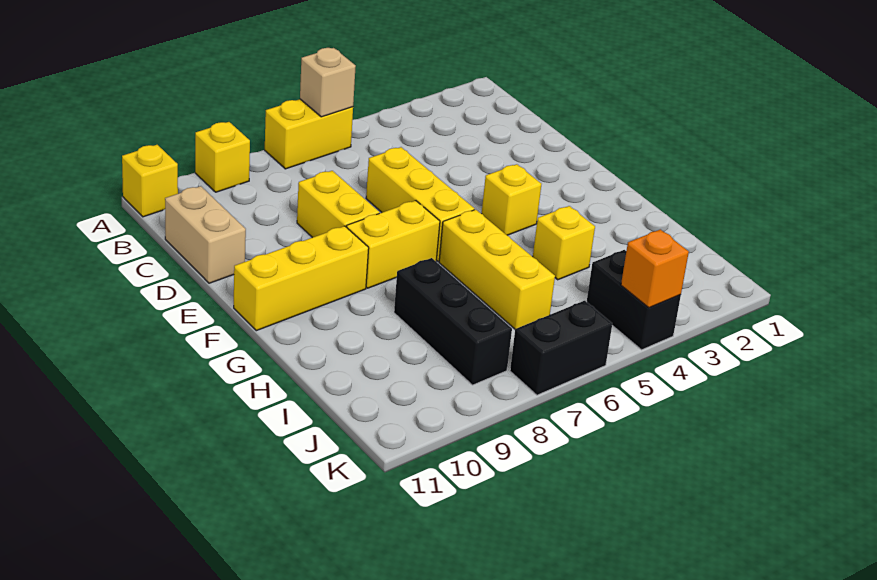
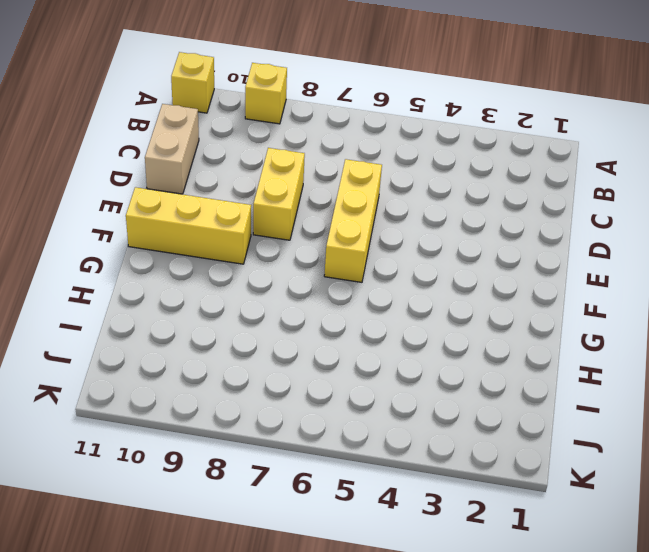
none -> yellow brick A6:A7 level 1
none -> yellow brick F4 level 1
none -> yellow brick F7:F8 level 1

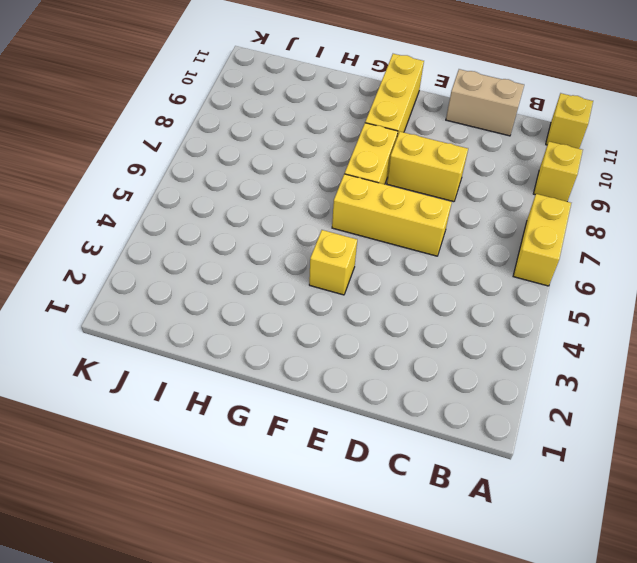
none -> yellow brick G6:I6 level 1
none -> yellow brick H4 level 1
none -> black brick H8:J8 level 1

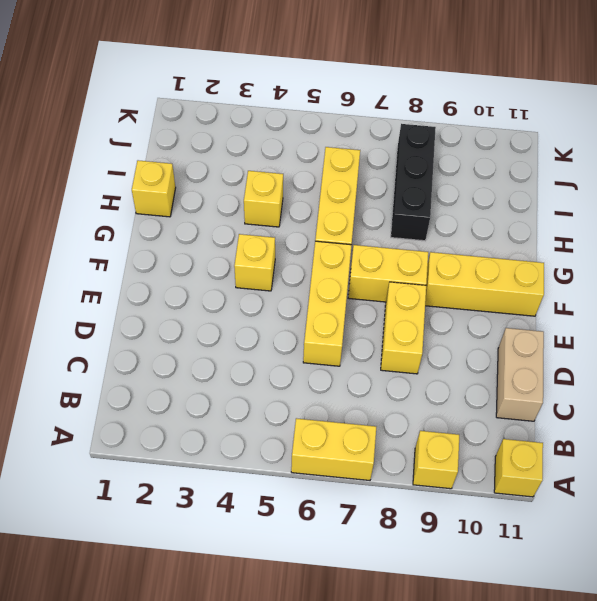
yellow brick H1 level 1 -> none
none -> black brick J4:K4 level 1
none -> black brick K6:K7 level 1
none -> tan brick A6 level 2

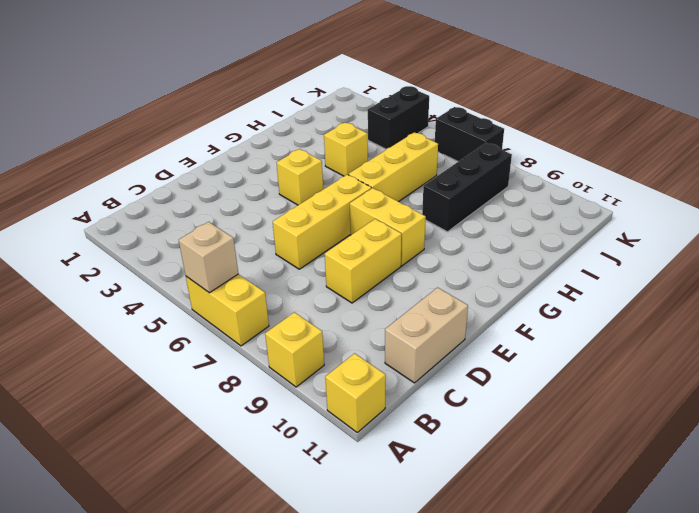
none -> yellow brick F9:F11 level 1
none -> orange brick K4 level 2

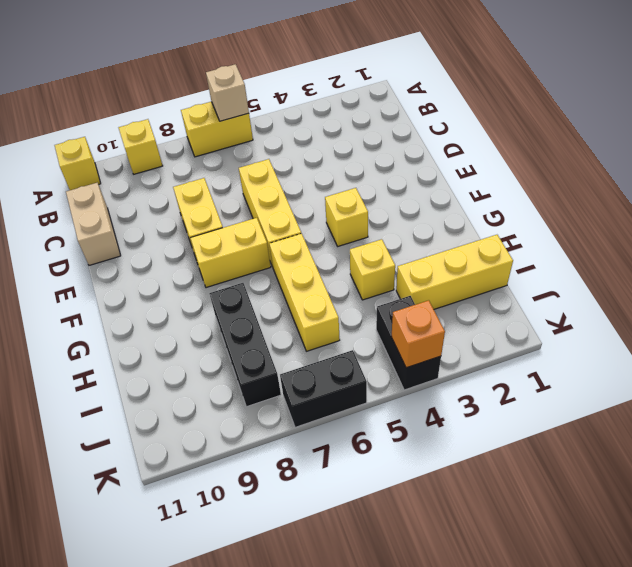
yellow brick I1:I3 level 1 -> yellow brick F9:F11 level 1

